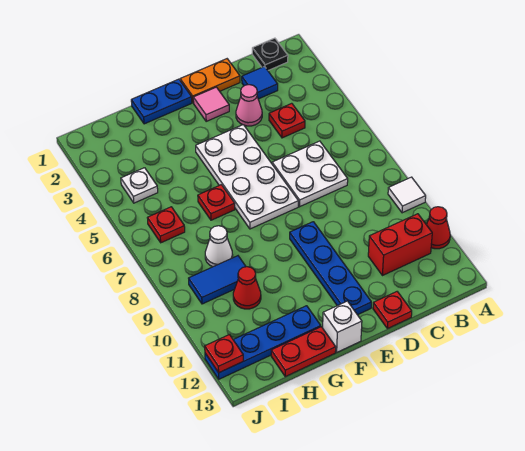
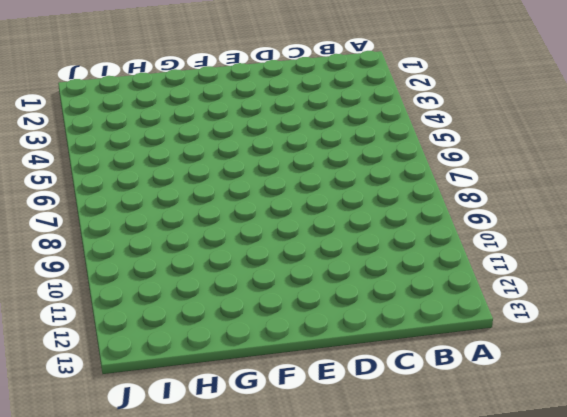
none -> white tile A9 level 1
none -> red cone A11 level 1
none -> black plate B1 level 1

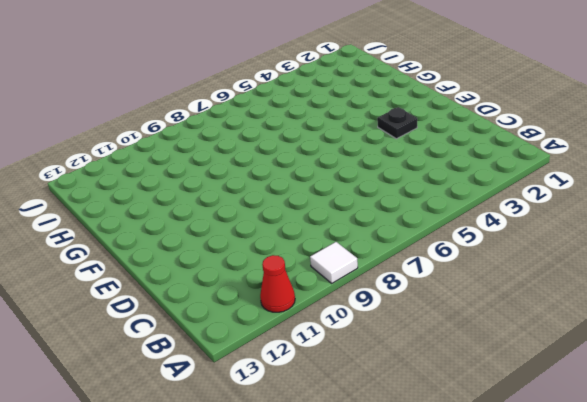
black plate E3 level 1 -> black plate B1 level 1
none -> red brick B11:C11 level 1
none -> blue tile C2 level 1
none -> red plate C4 level 1

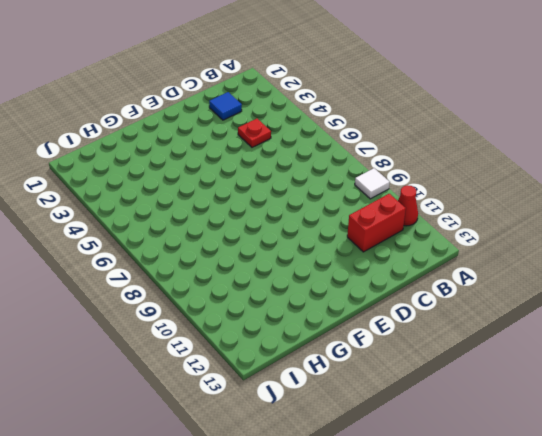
none -> black plate B1 level 1
none -> white plate C6:D7 level 1
none -> orange plate D1:E1 level 1

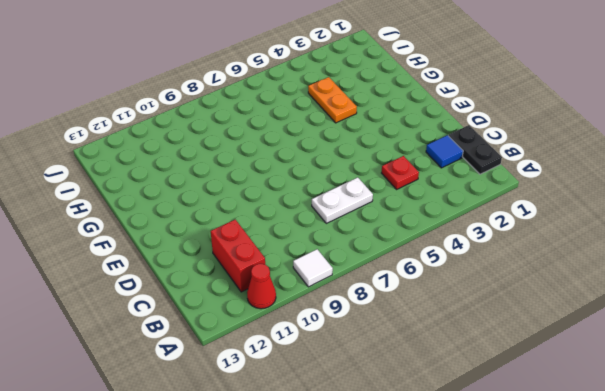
black plate B1:C1 level 1 -> black plate B1 level 1
white plate C6:C7 level 1 -> white plate C6:D7 level 1
orange plate G4:H4 level 1 -> orange plate D1:E1 level 1
none -> pink cone D3 level 1
none -> red plate D13 level 1
none -> pink tile E2 level 1

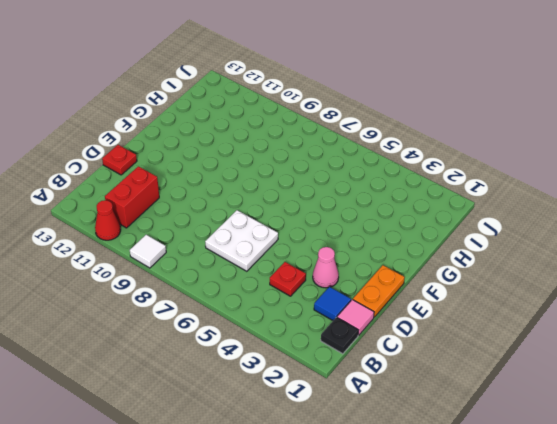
pink tile C1 level 1 -> pink tile E2 level 1
none -> white plate E4:F7 level 1
none -> blue plate E9:E12 level 1
none -> blue plate F1:G1 level 1

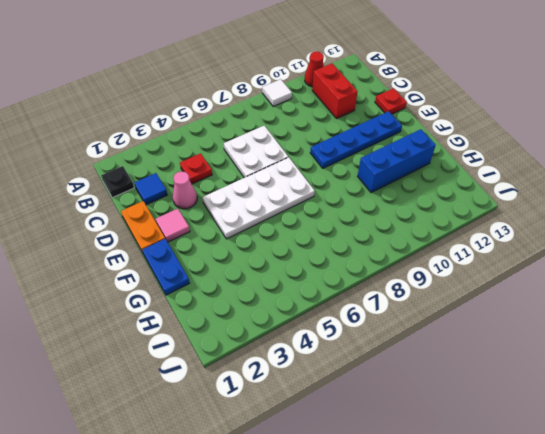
blue brick G10:G12 level 1 -> blue plate G12:J12 level 1
none -> white brick F13 level 1
none -> red plate G6 level 1
none -> red plate G13:H13 level 1

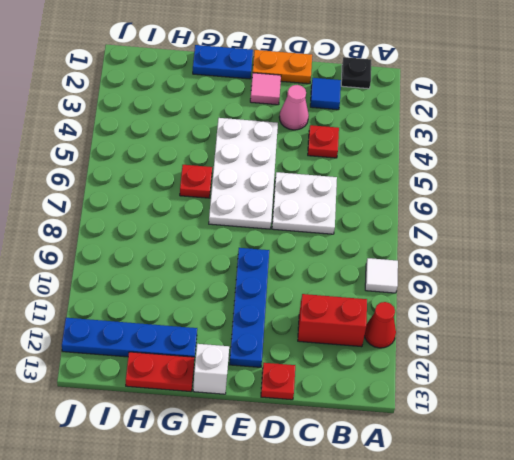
none -> white cone H8 level 1
none -> blue tile H9:I9 level 1
none -> red cone H10 level 1

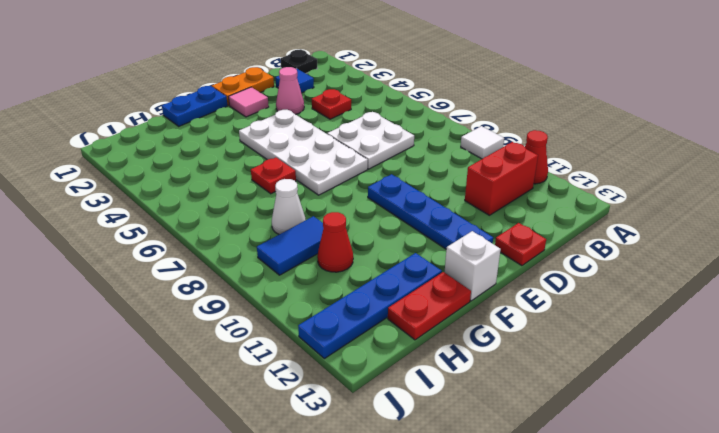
none -> white plate I4 level 1
none -> red plate I6 level 1
none -> red plate J12 level 2

